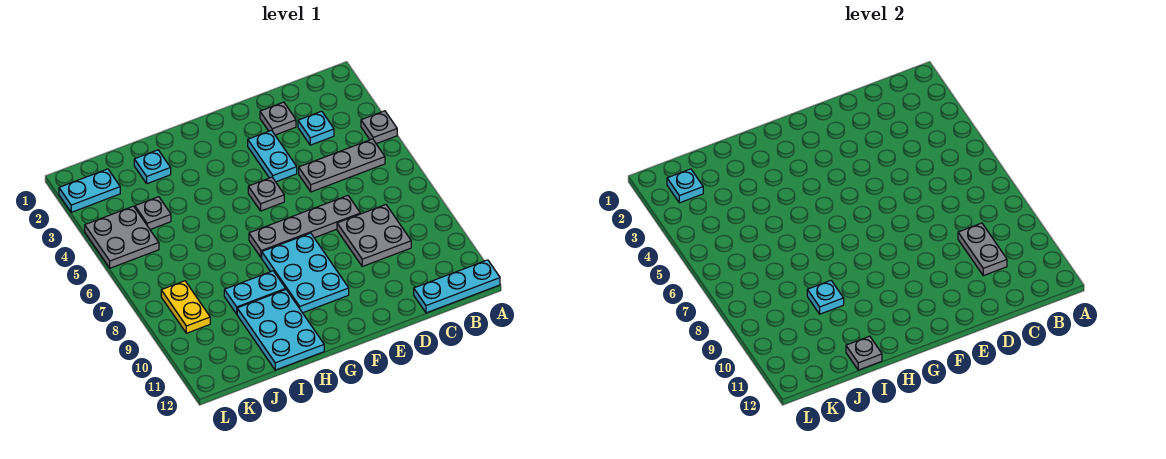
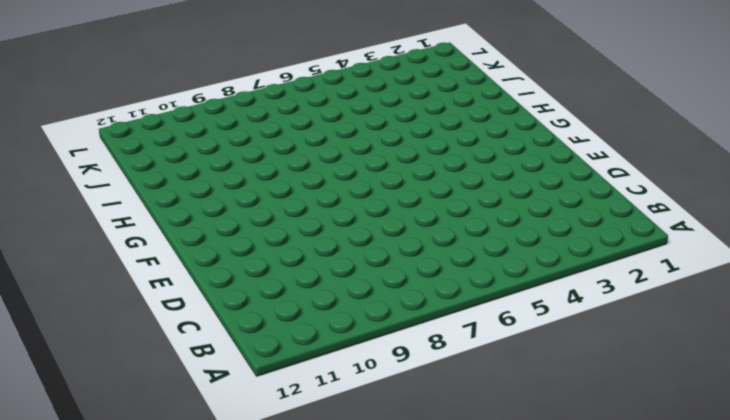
none -> grey plate A4 level 1
none -> cyan plate A12:C12 level 1
none -> grey plate B5:D5 level 1

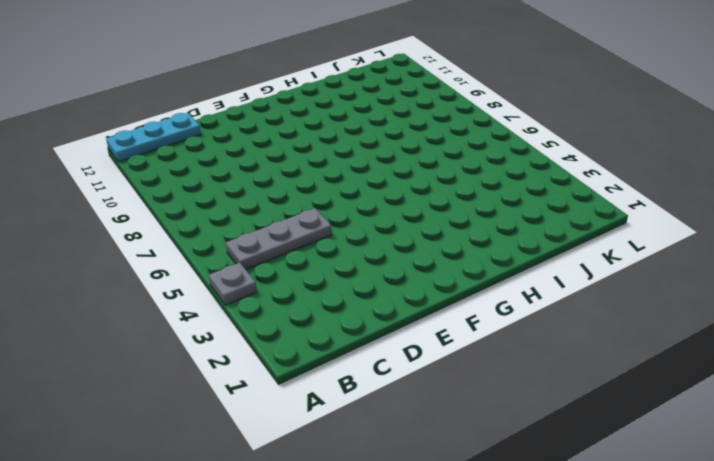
none -> cyan plate C3 level 1
none -> grey plate C8:D9 level 1
none -> grey plate D2 level 1

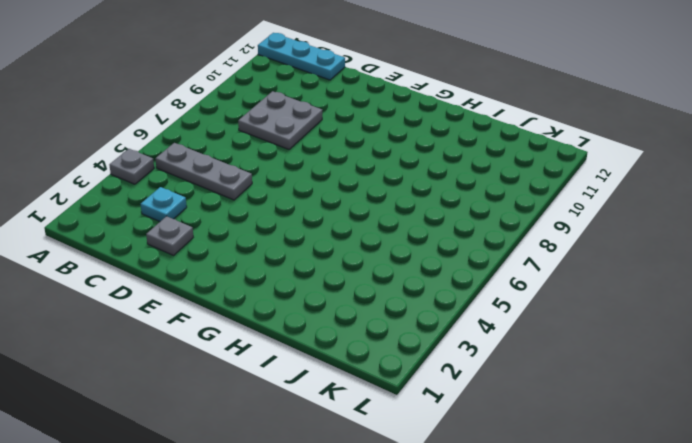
none -> grey plate D7:G7 level 1
none -> cyan plate E3:E4 level 1
none -> grey plate F5 level 1

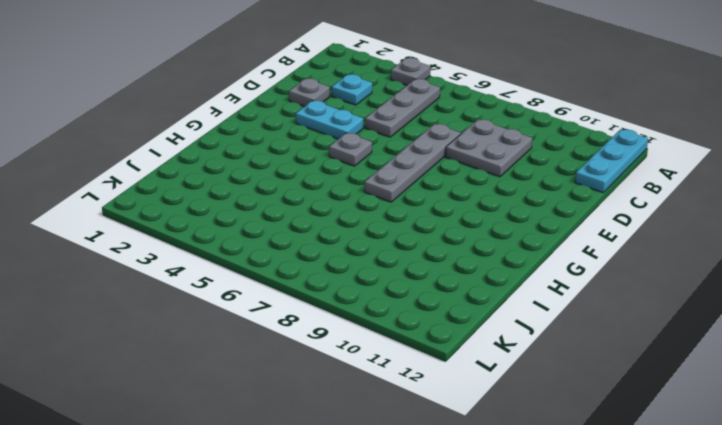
none -> cyan plate F8:G10 level 1
none -> cyan plate H9:I9 level 1
none -> cyan plate H10:I12 level 1

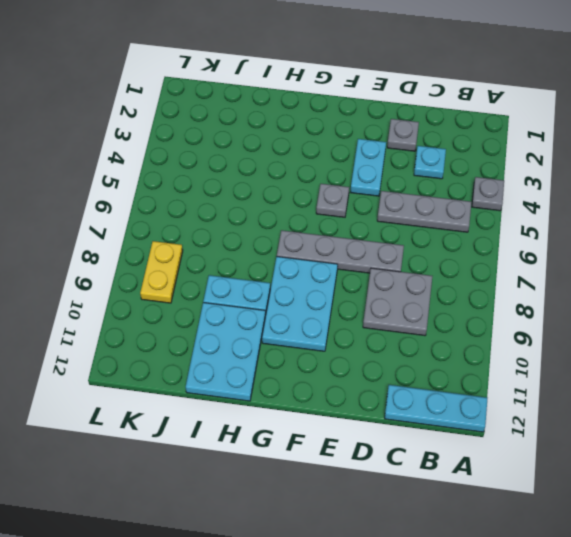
none -> cyan plate I2 level 1
none -> grey plate J4 level 1
none -> cyan plate K2:L2 level 1

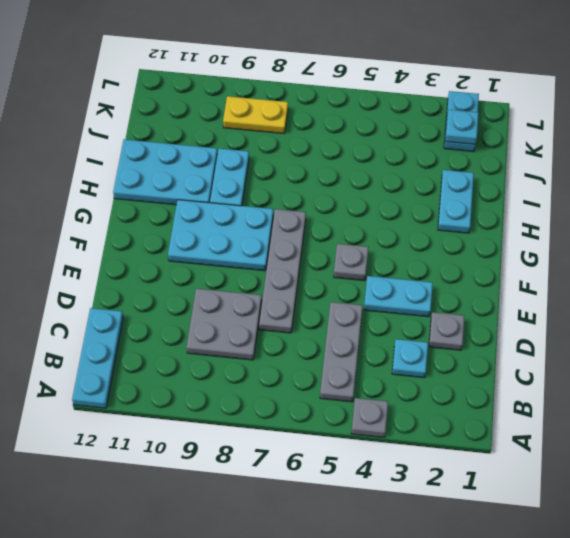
cyan plate H2:I2 level 1 -> cyan plate I2 level 1
none -> grey plate J4 level 1
none -> grey plate K4:L5 level 1
none -> grey plate C9:C10 level 2

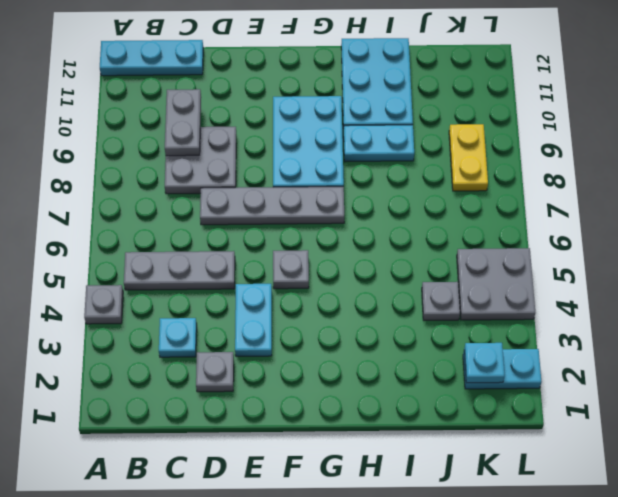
none -> cyan plate I2 level 1
none -> cyan plate I9 level 2
none -> grey plate I12 level 2

